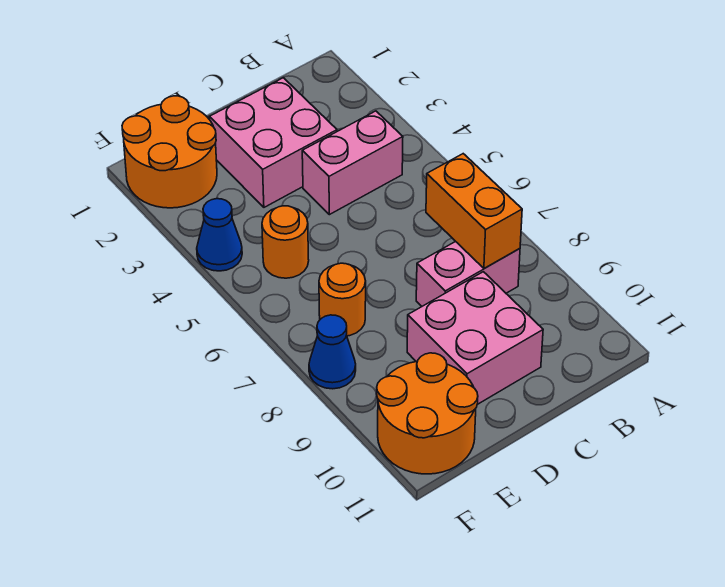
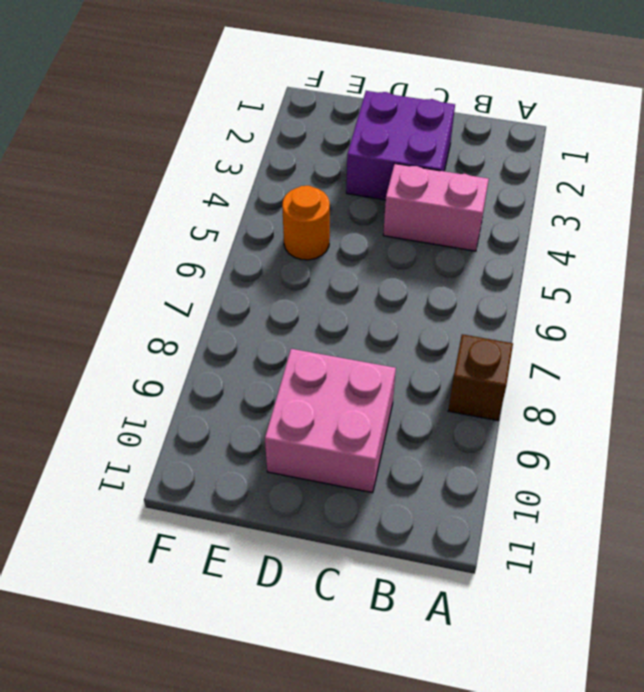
brown brick A8 level 1 -> none
purple brick C2:D3 level 1 -> pink brick C2:D3 level 1
none -> pink brick B8:C8 level 1
none -> orange round brick E1:F2 level 1

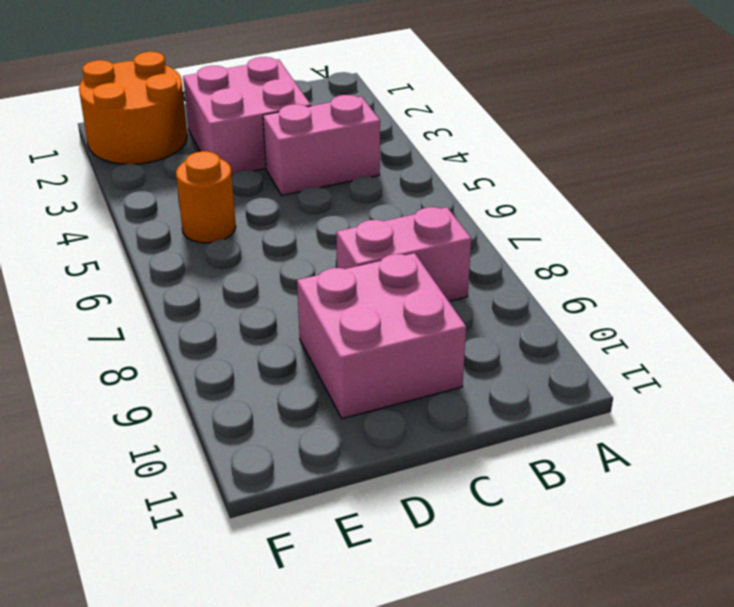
none -> orange round brick E7 level 1
none -> orange round brick E10:F11 level 1

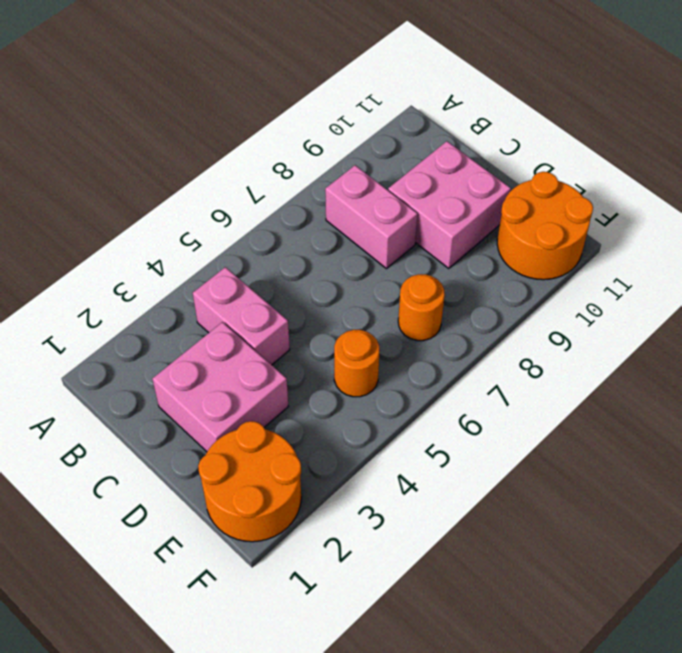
none -> blue cone F4 level 1
none -> blue cone F8 level 1

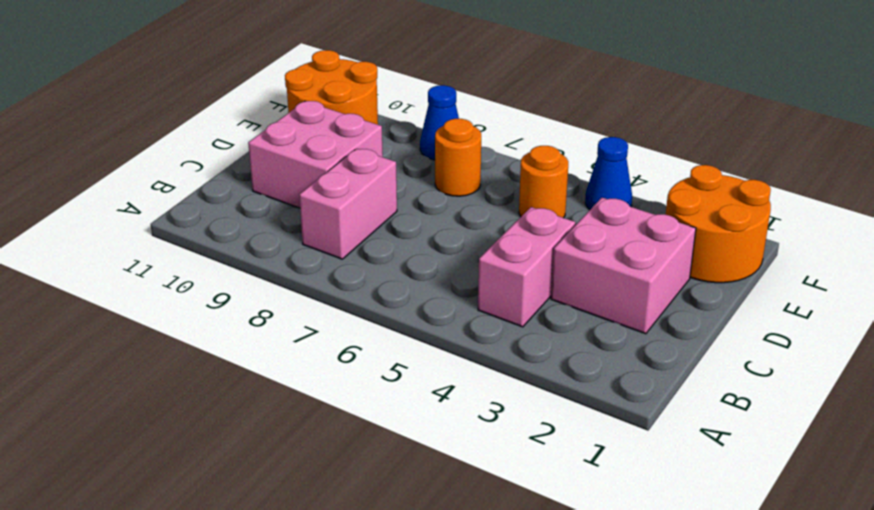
none -> orange brick B7:B8 level 2

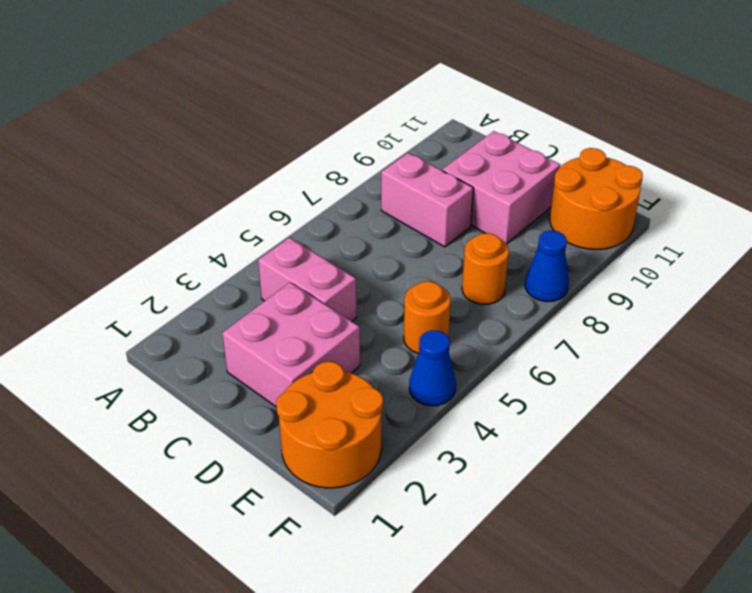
none -> orange brick B7:B8 level 2

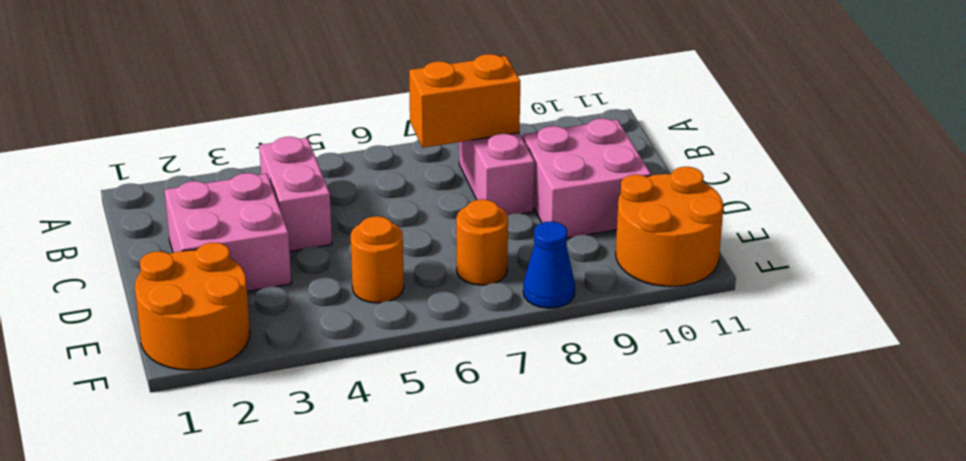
none -> blue cone F4 level 1

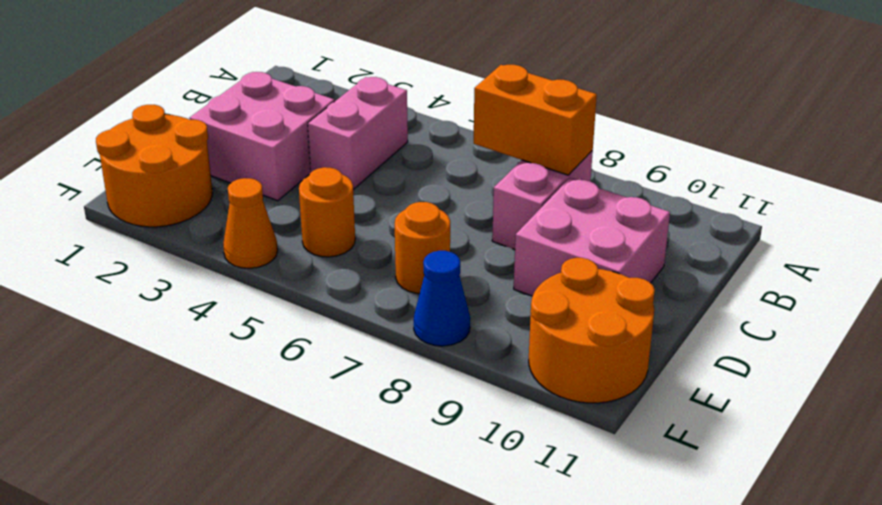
orange cone F4 level 1 -> blue cone F4 level 1

